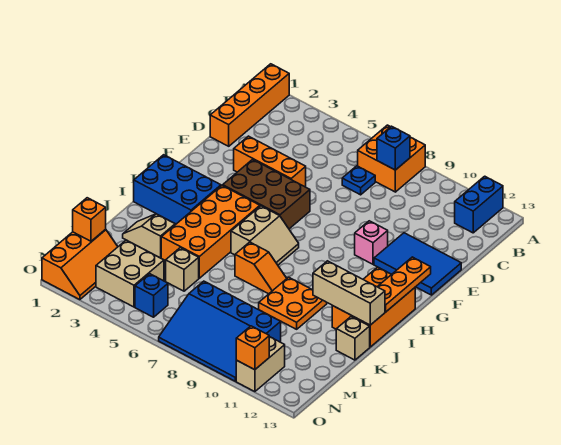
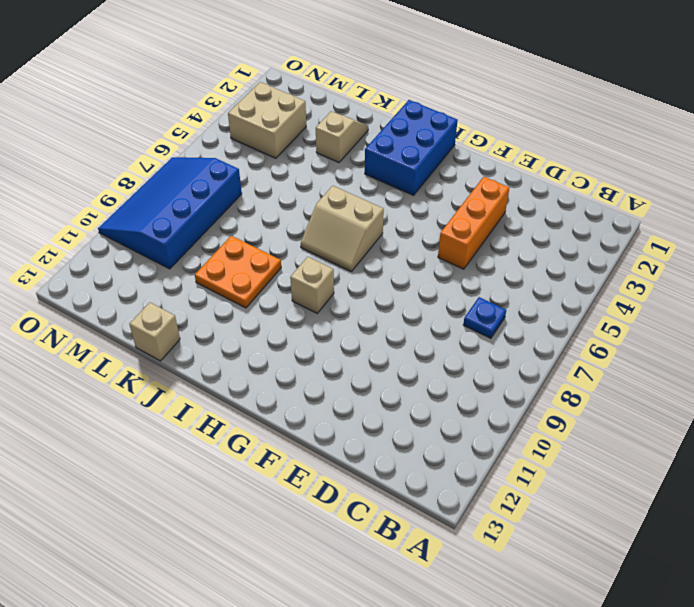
tan brick H9 level 1 -> tan brick L5 level 1
none -> orange brick A1:D1 level 1
none -> orange brick A7:B8 level 1
none -> blue brick A12:B12 level 1

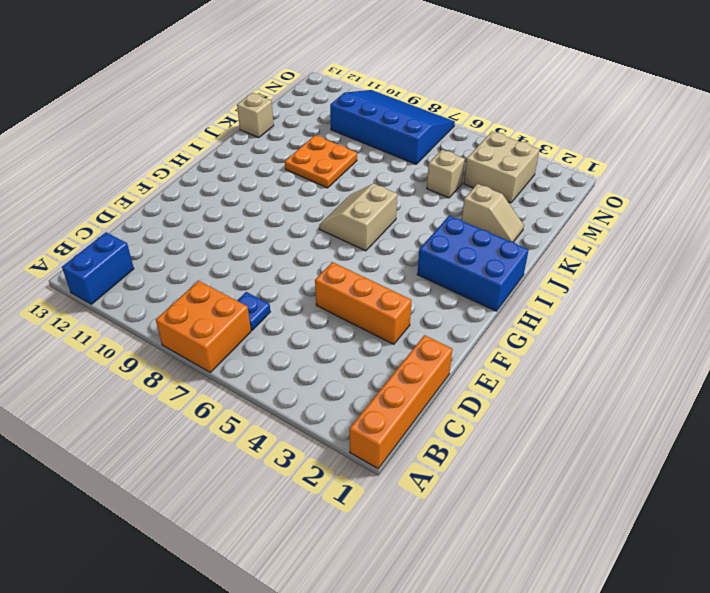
none -> blue tile E11:F13 level 1
none -> brown brick F4:G6 level 1
none -> pink brick F10 level 1

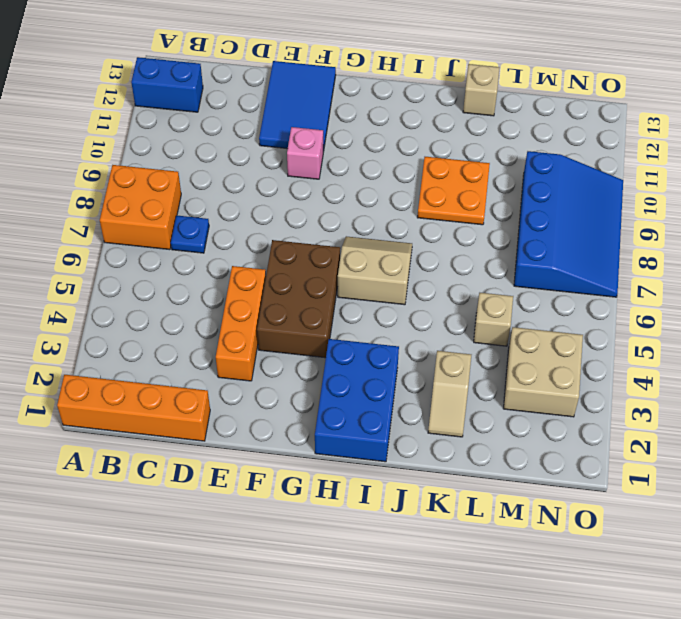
none -> orange brick H4:K5 level 1
none -> orange brick H12:J13 level 1
none -> orange slope J7:J8 level 1 top 7

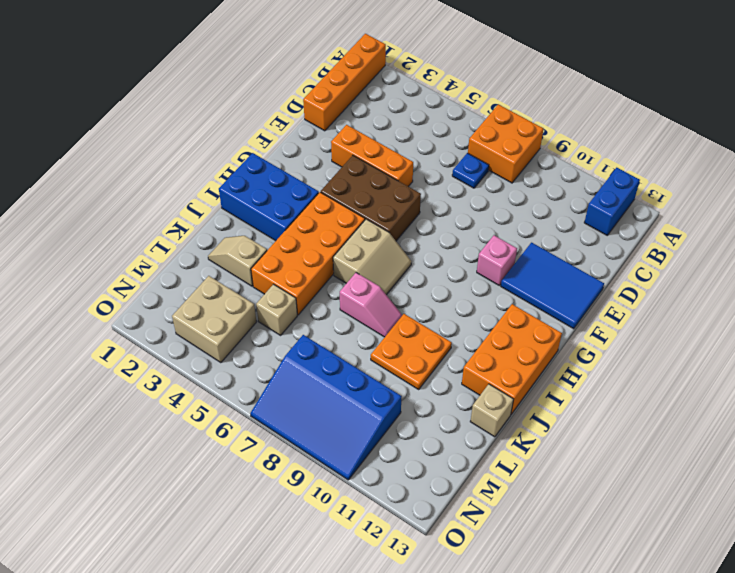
pink slope J7:J8 level 1 top 7 -> orange slope J7:J8 level 1 top 7
none -> orange slope M1:O2 level 1 top 1
none -> blue brick N5 level 1
none -> tan brick N11:O11 level 1

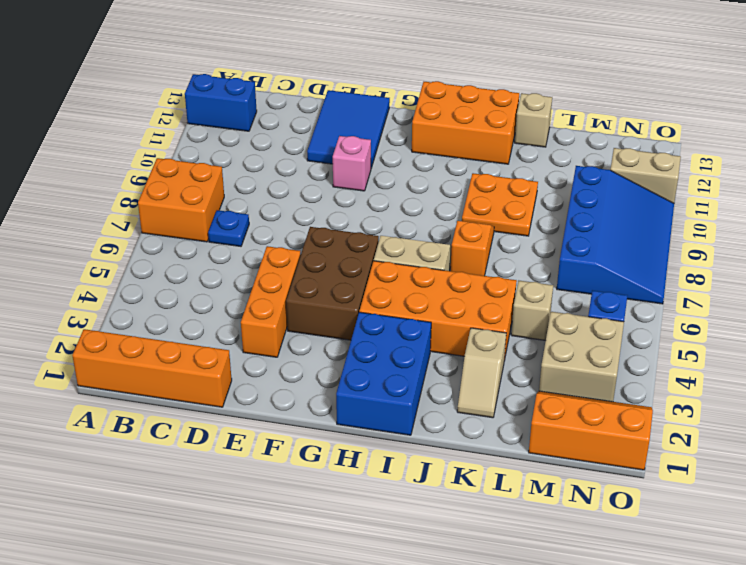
none -> blue brick B8 level 2
none -> orange plate G13:I13 level 2
none -> tan brick J11:J13 level 2

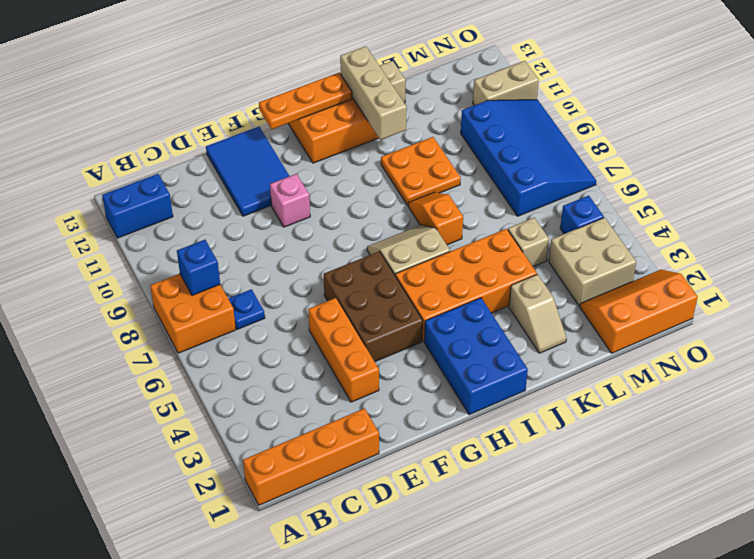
none -> orange brick M1 level 2
none -> orange brick O11 level 2

